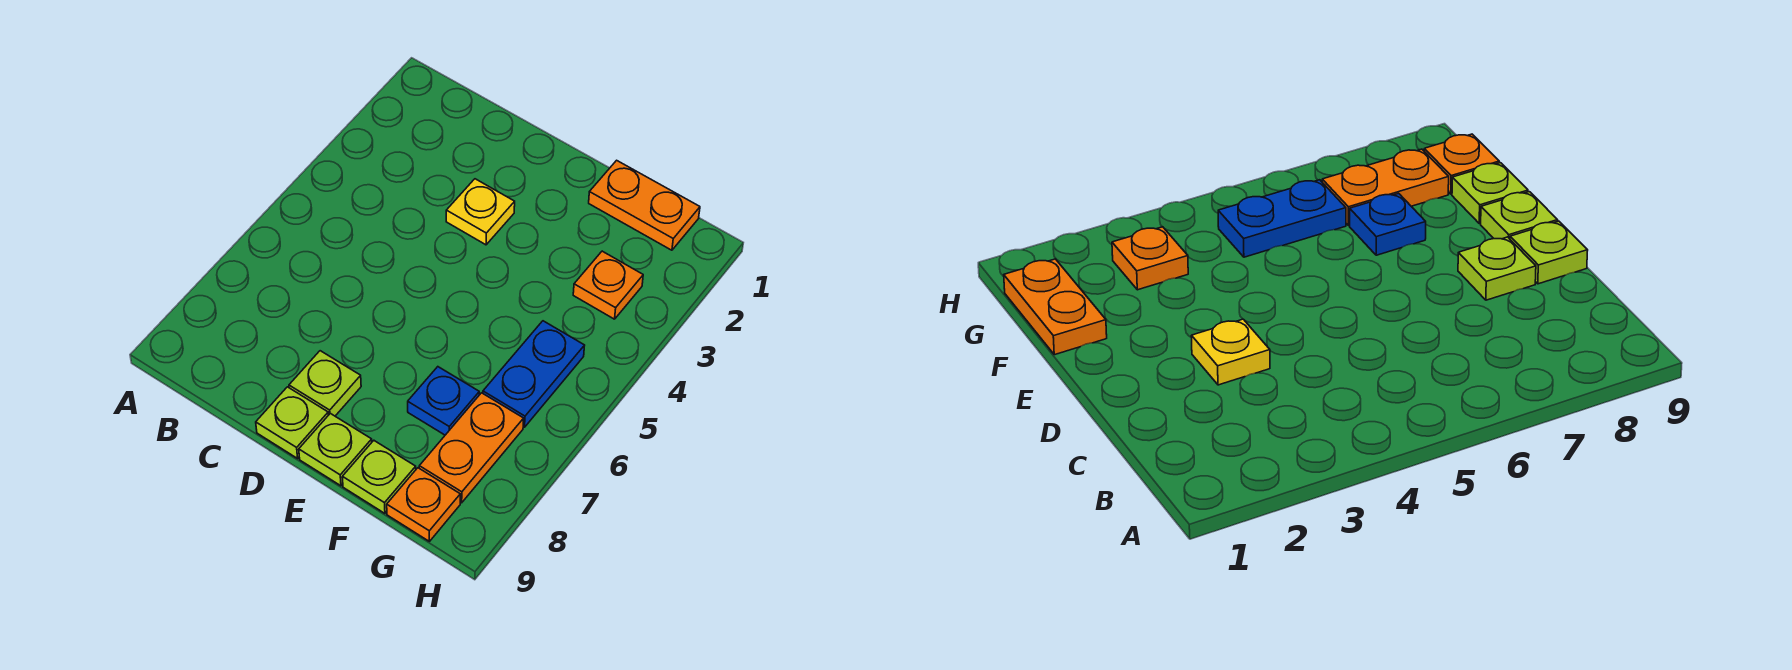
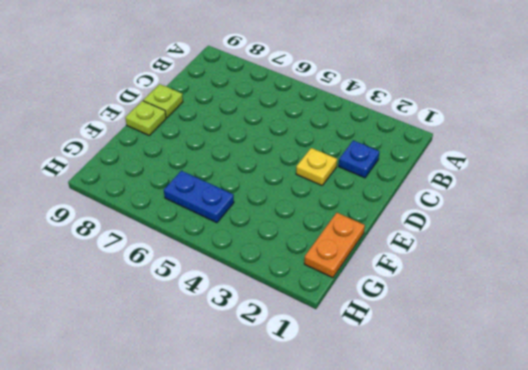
blue plate C2 level 1 -> blue plate F7 level 1
none -> lime plate D8 level 1
none -> lime plate F9 level 1

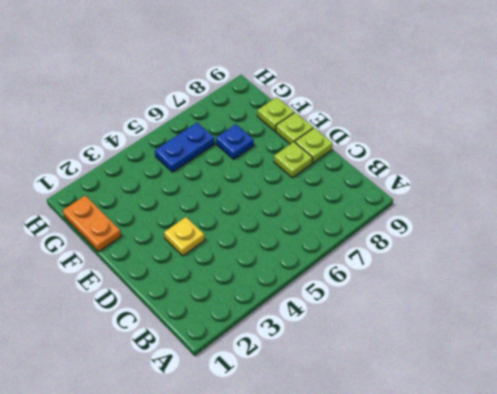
none -> orange plate G3 level 1
none -> orange plate G7:G8 level 1

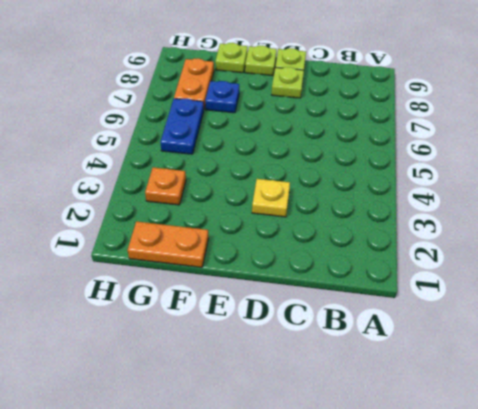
none -> orange plate G9 level 1

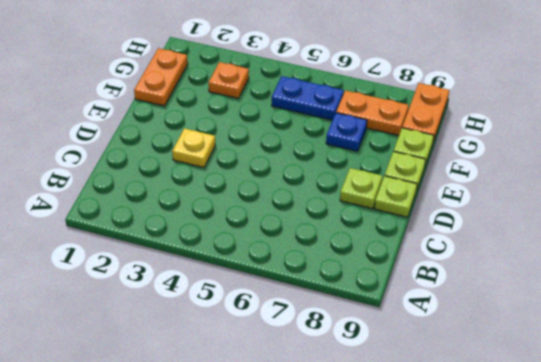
orange plate G9:H9 level 1 -> orange plate G9 level 1

